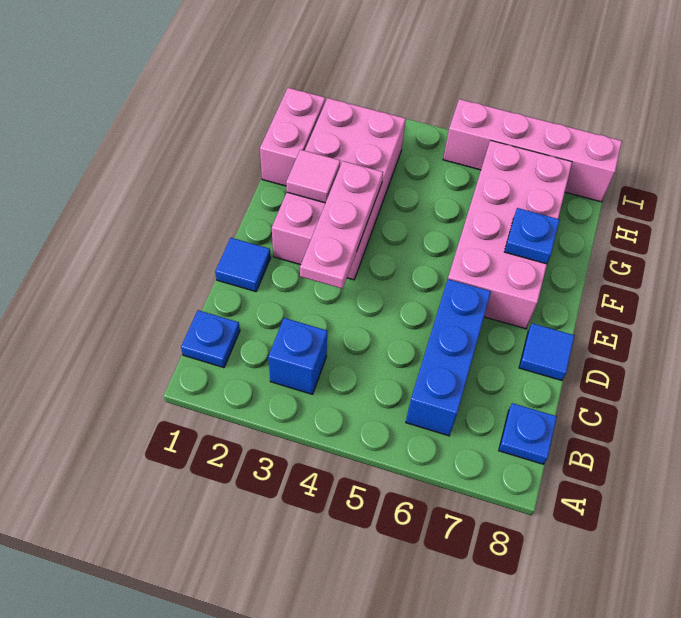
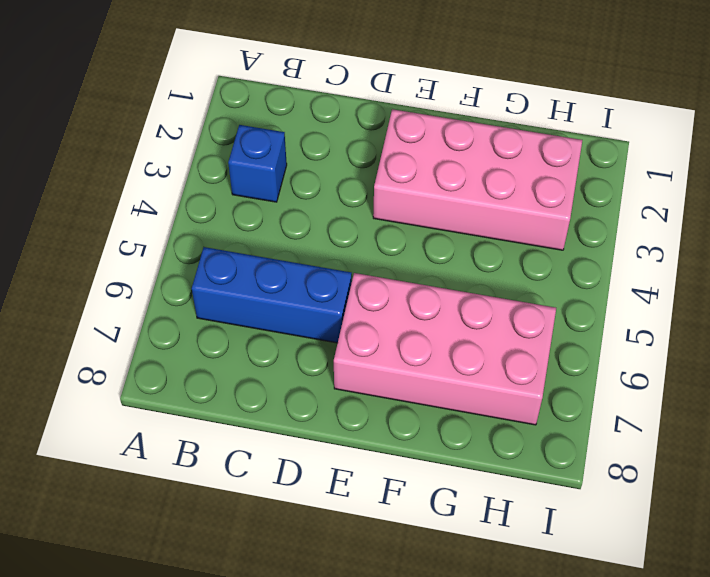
none -> blue plate B1 level 1
none -> blue plate B8 level 1
none -> blue tile D1 level 1

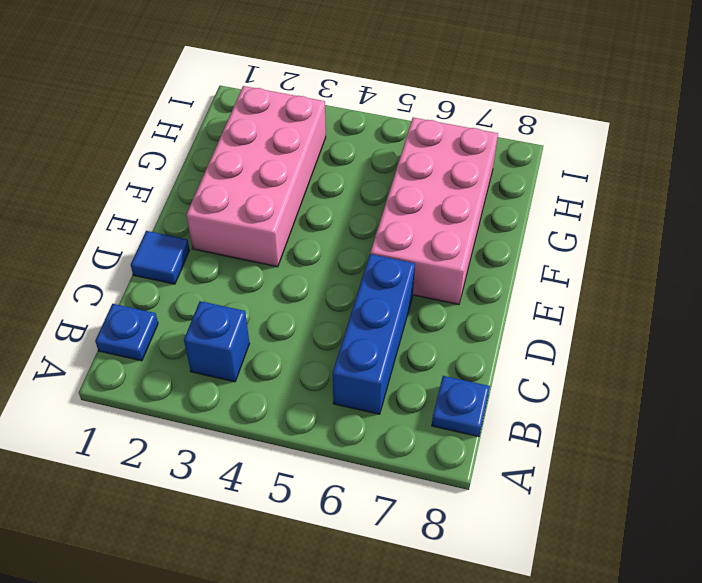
none -> blue tile D8 level 1
none -> pink brick G1:H1 level 1
none -> pink brick I5:I8 level 1

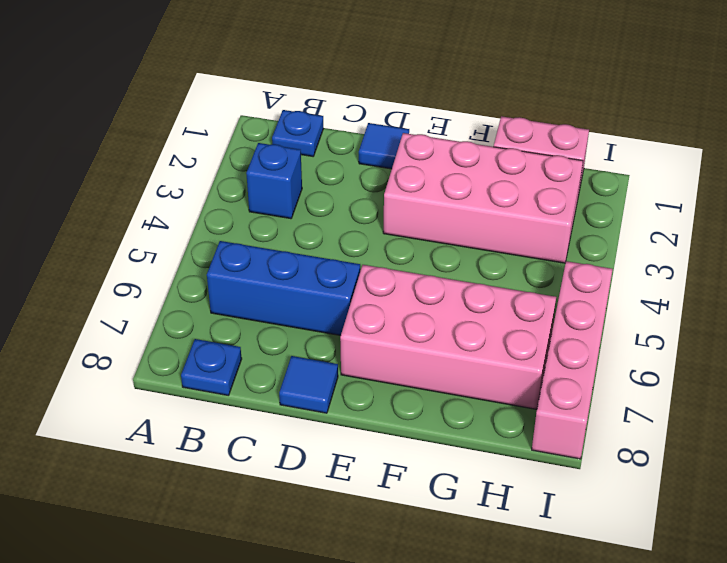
none -> pink plate D3:F3 level 2
none -> pink tile F2 level 2
none -> blue plate F7 level 2

